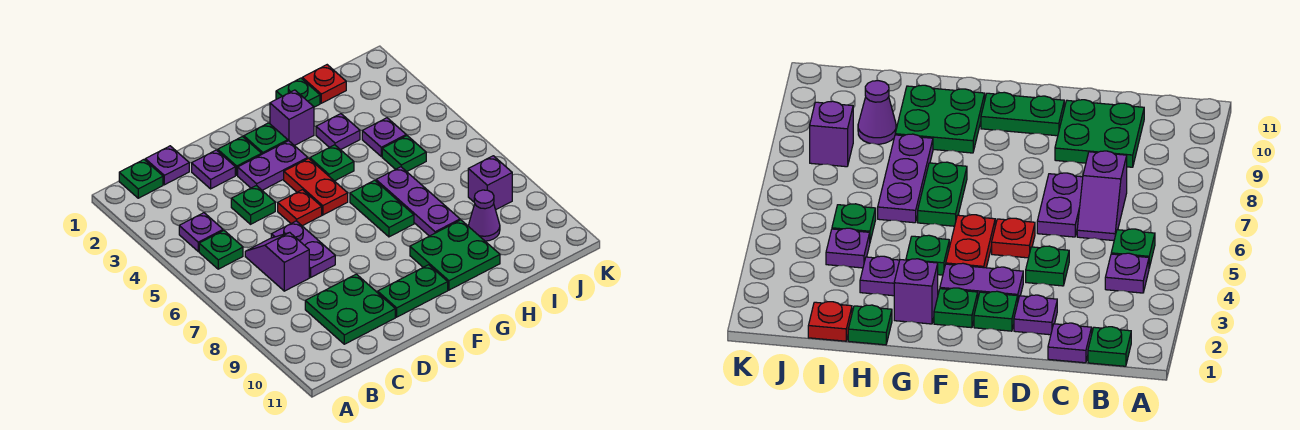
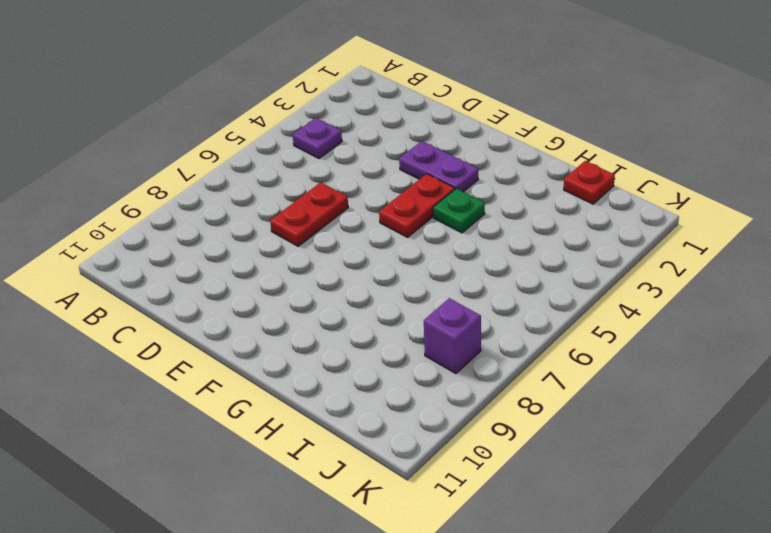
red plate D6:D7 level 1 -> purple plate D6:D7 level 1
none -> green plate B1 level 1
none -> green plate B5 level 1
none -> purple plate C1 level 1

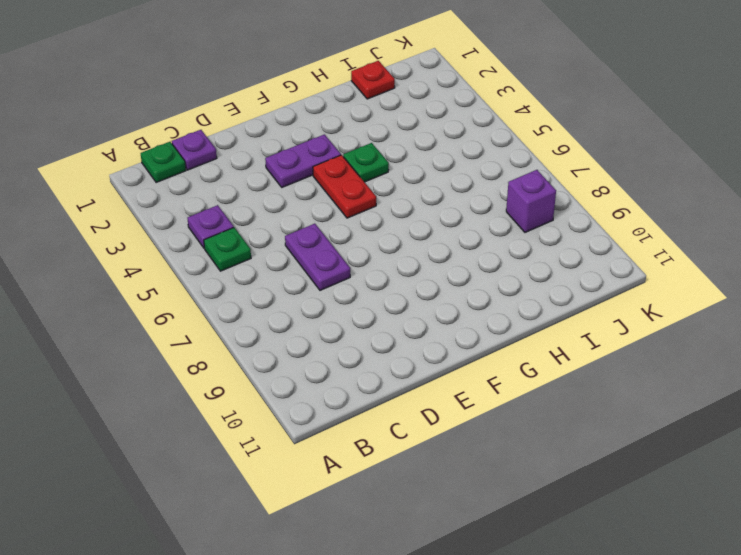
none -> purple slope C6:C7 level 1 top 7
none -> green plate C9:D10 level 1
none -> purple plate D2 level 1

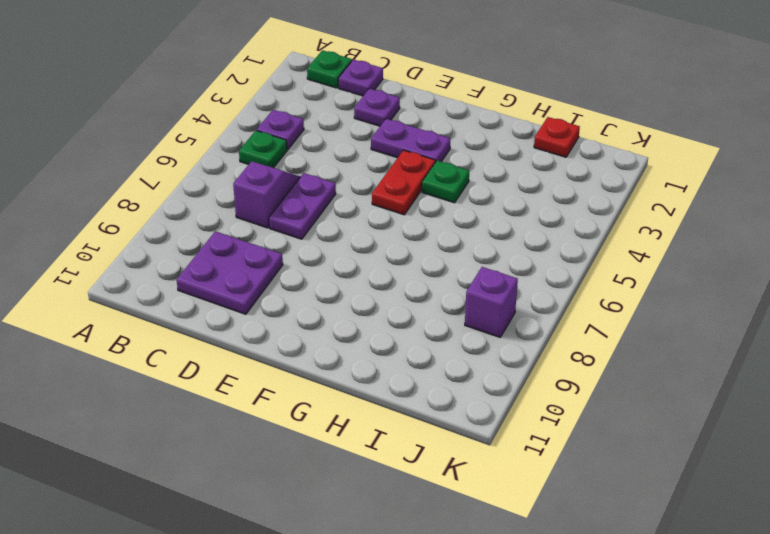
purple plate C9:D10 level 1 -> green plate C9:D10 level 1
none -> green plate D4 level 1
none -> green plate E2 level 1
none -> red plate E5 level 1

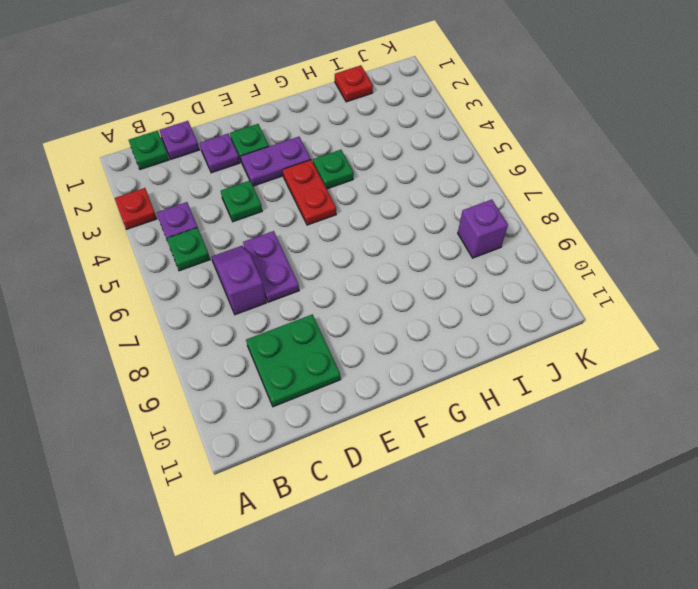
red plate A3 level 1 -> red plate E5 level 1
none -> green plate E10:F10 level 1
none -> green plate F2 level 1
none -> purple brick G2 level 1

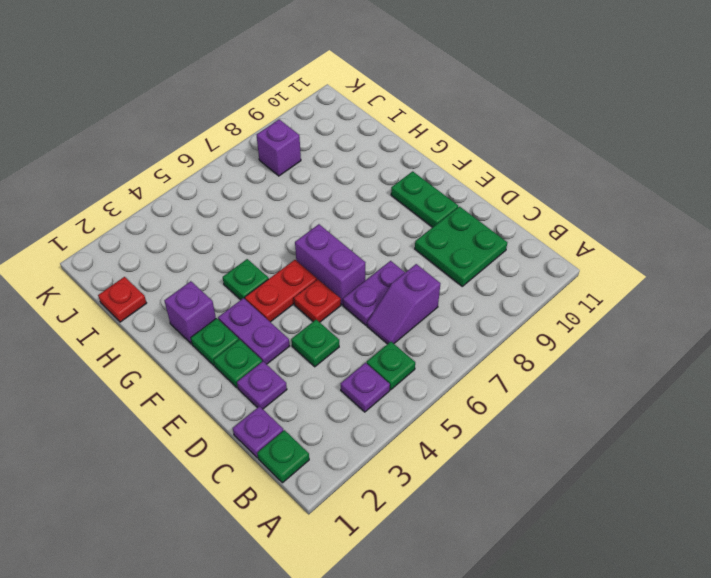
purple brick E6:F6 level 1 -> none
none -> green plate G6:G7 level 1
none -> green plate G9:H10 level 1
none -> green plate H1 level 1

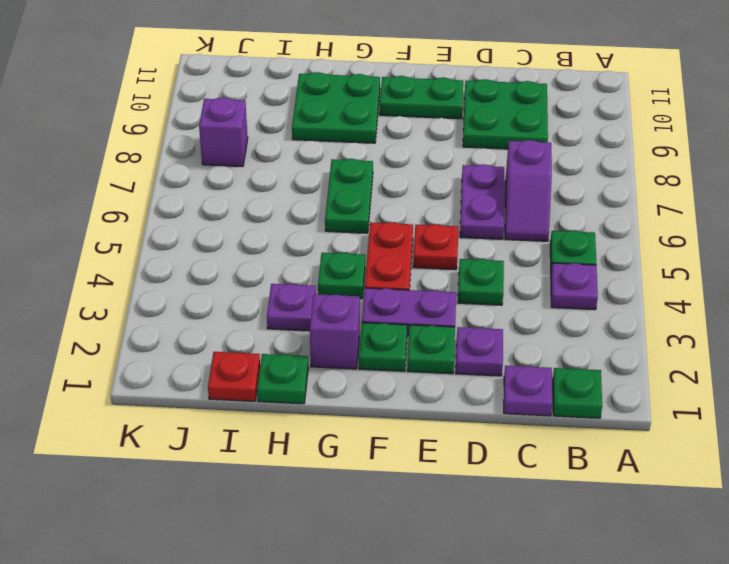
none -> purple plate H6:H8 level 1
none -> purple plate I4 level 1
none -> green plate I5 level 1

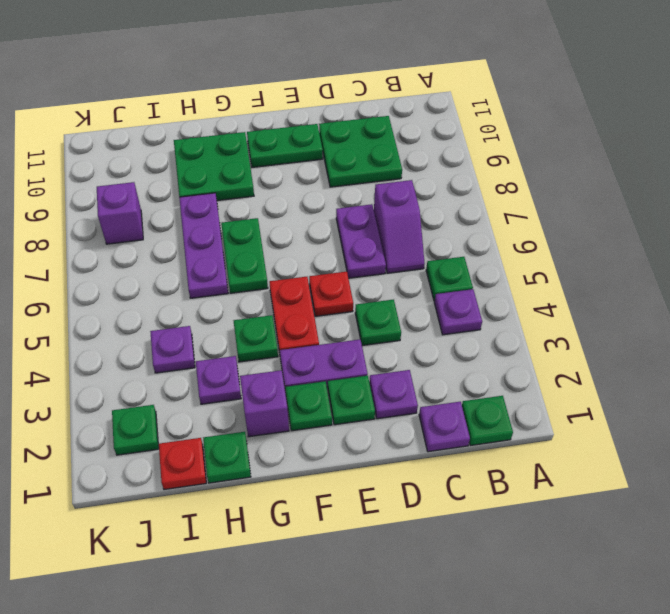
green plate J2 level 1 -> green plate I5 level 1
none -> purple cone I9 level 1

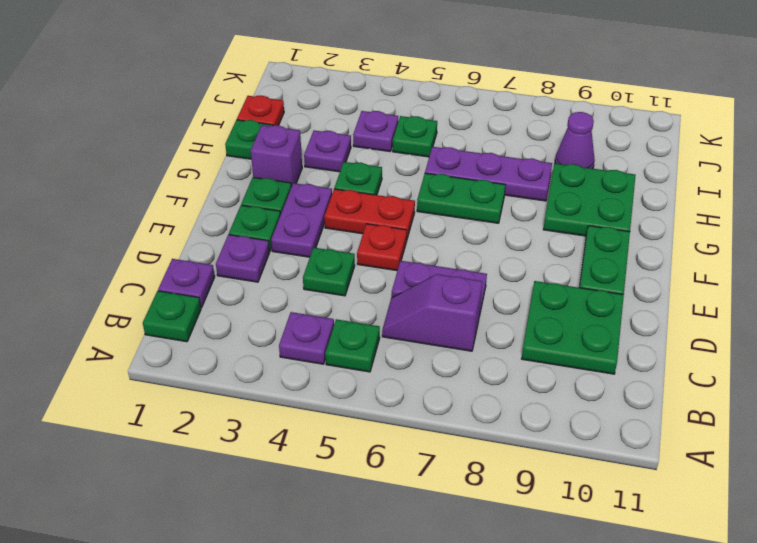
none -> purple brick J8 level 1

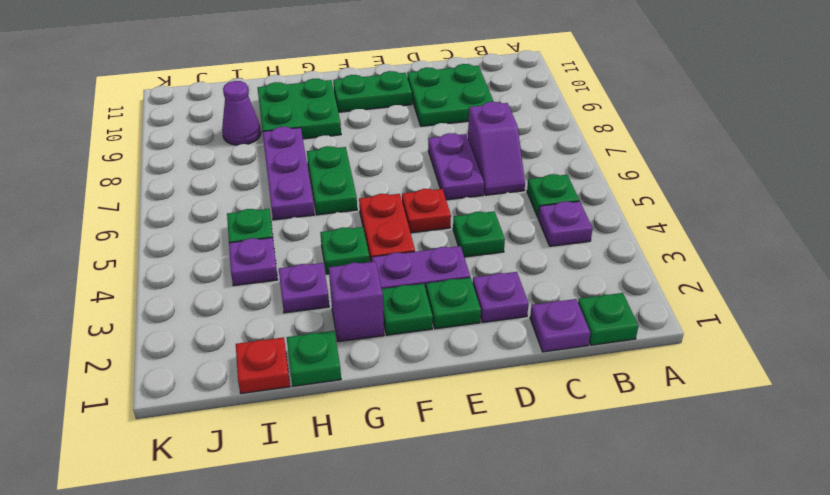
none -> purple brick J8 level 1

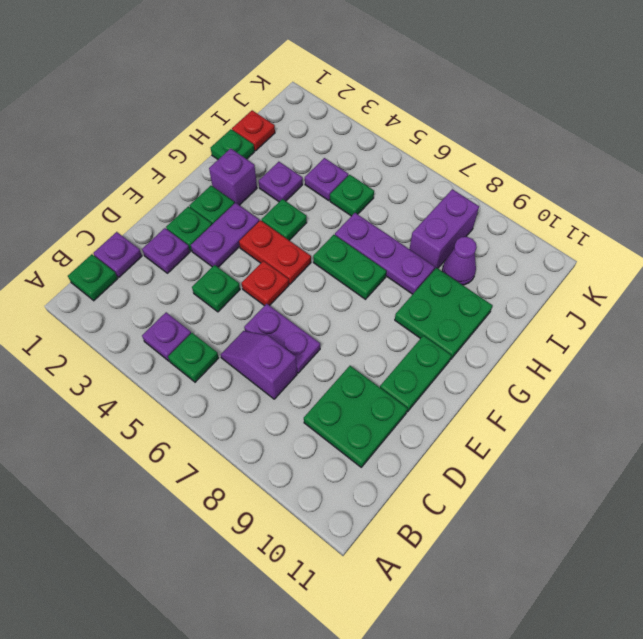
purple brick I8:J8 level 1 -> purple brick J8 level 1

